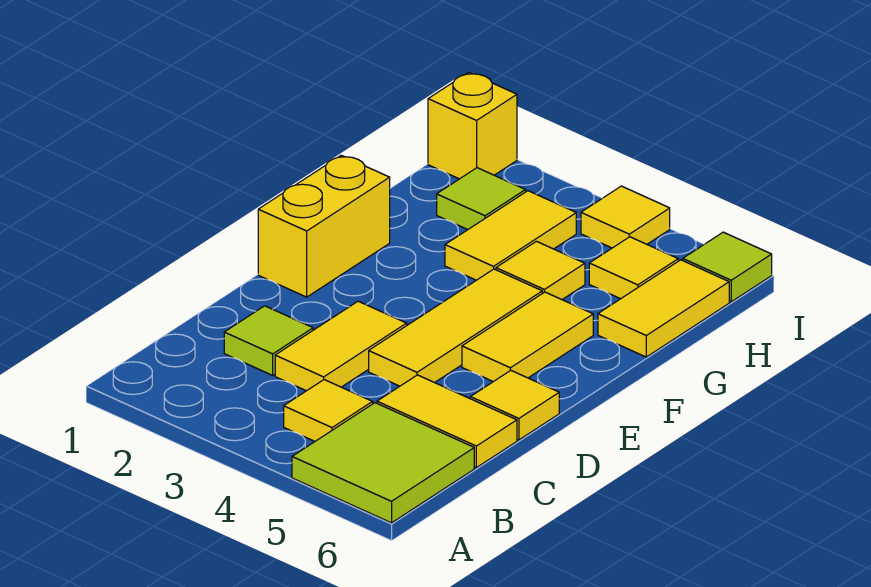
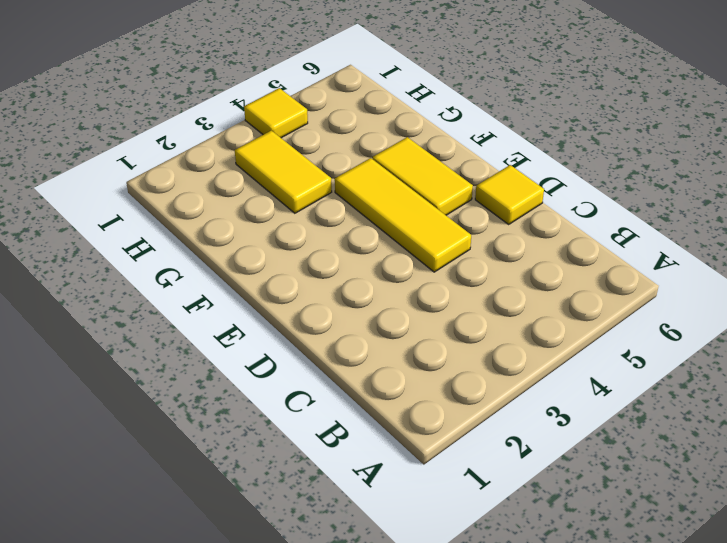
none -> lime tile A5:B6 level 1
none -> yellow tile B4 level 1
none -> lime tile C2 level 1

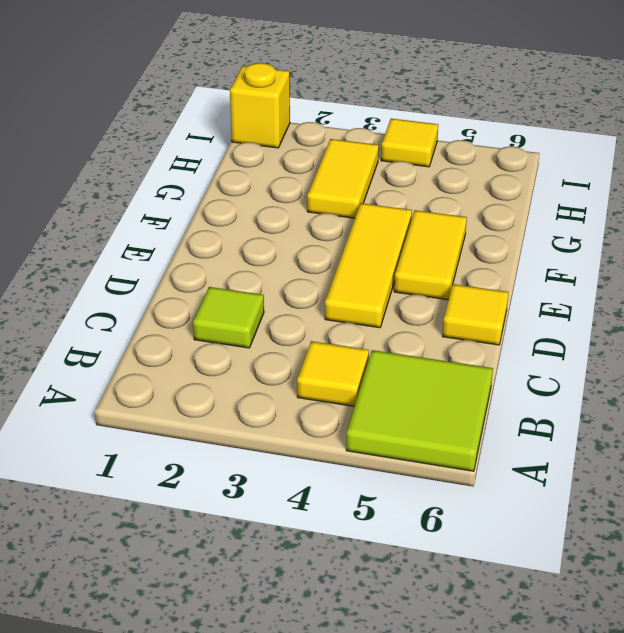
none -> yellow tile C3:D3 level 1
none -> yellow tile C5:C6 level 1
none -> yellow brick E1:F1 level 1

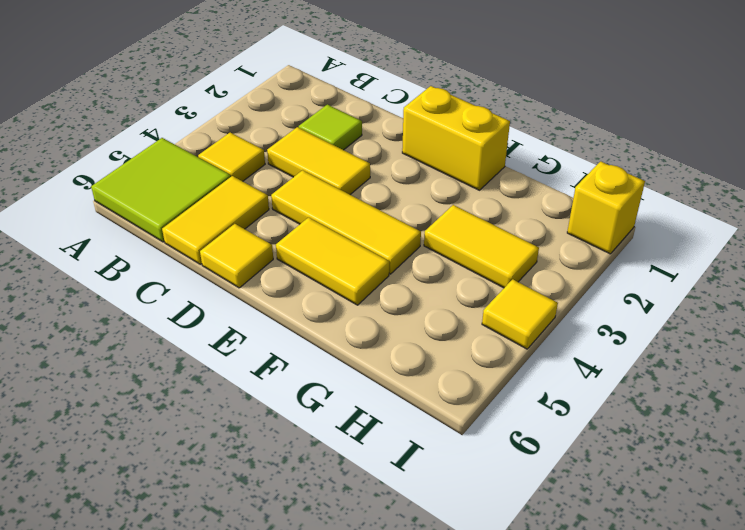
none -> yellow tile G4 level 1
none -> yellow tile G6:H6 level 1
none -> lime tile H2 level 1

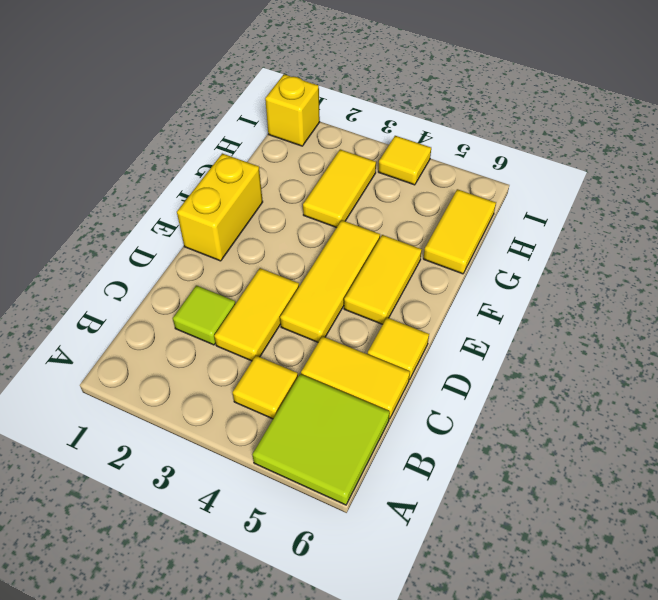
none -> yellow tile G4 level 1
none -> lime tile H2 level 1
none -> yellow tile H5 level 1

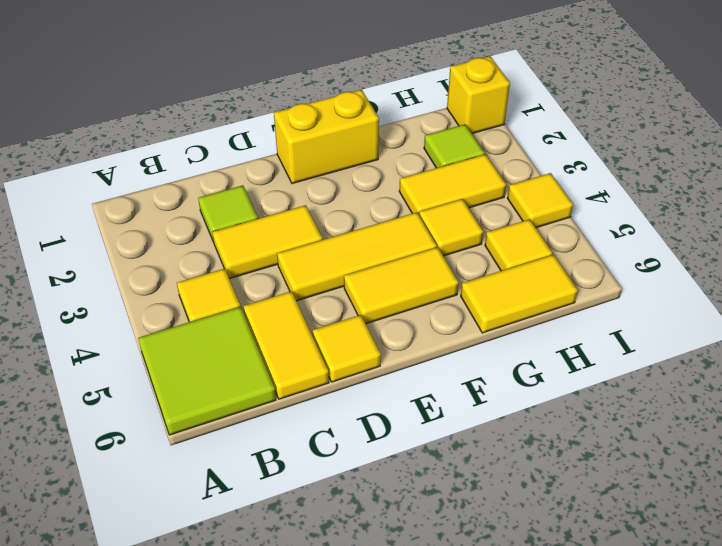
none -> lime tile I6 level 1

